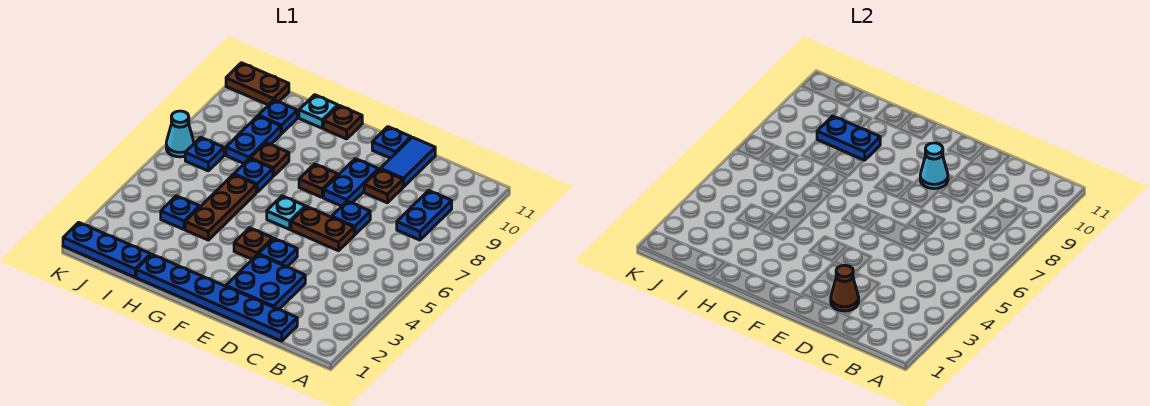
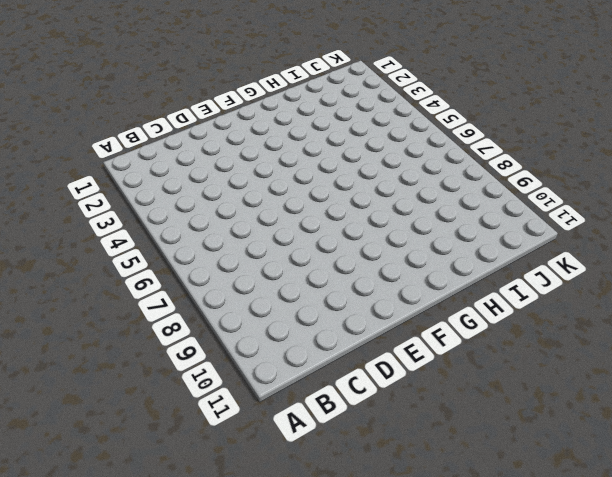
none -> blue plate B8:B9 level 1
none -> blue plate C1:H1 level 1
none -> blue plate D2:E3 level 1

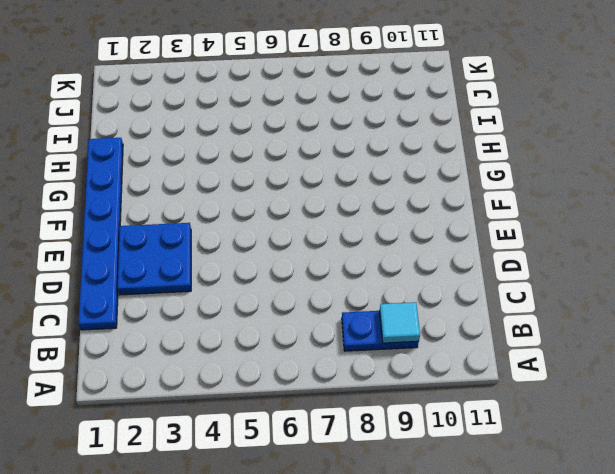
cyan tile B9 level 2 -> none
none -> brown plate D6:E6 level 1
none -> blue plate D7 level 1
none -> brown plate D9 level 1

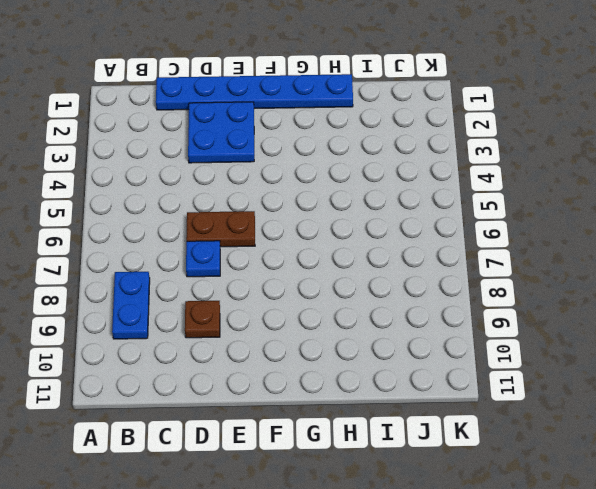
none -> blue tile D10:D11 level 1
none -> blue plate E4 level 1
none -> blue plate E8:E9 level 1

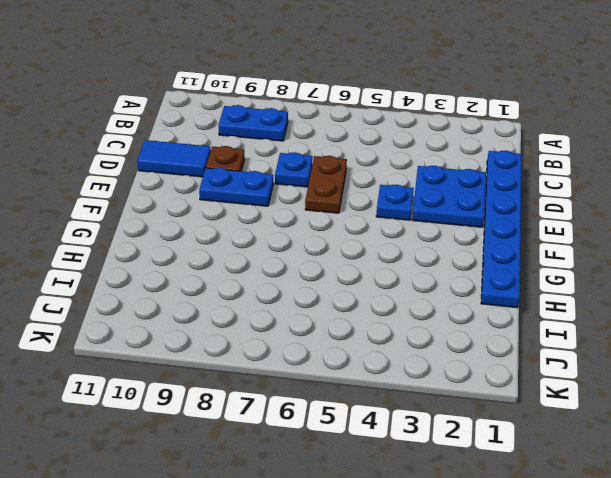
none -> blue plate E11 level 1
none -> brown plate F4 level 1
none -> cyan plate F6 level 1

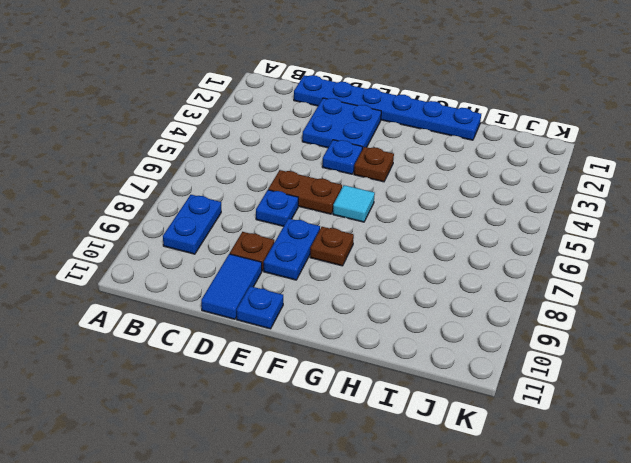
cyan tile F6 level 1 -> cyan plate F6 level 1
none -> brown plate G11 level 1
none -> brown plate H4:H6 level 1
none -> blue plate H7 level 1

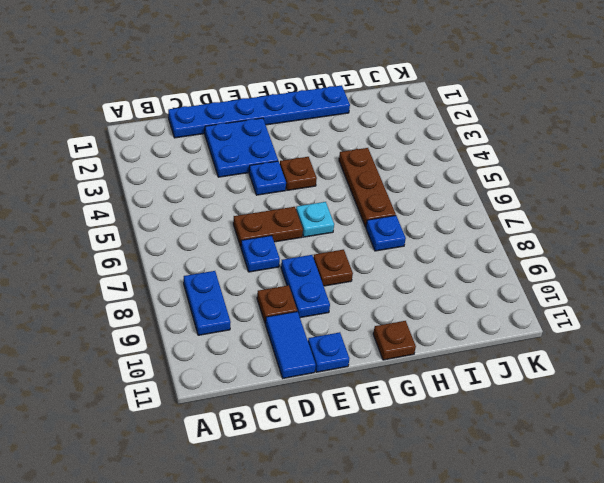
none -> brown plate H8 level 1
none -> cyan plate H11 level 1
none -> blue plate I1:K1 level 1

